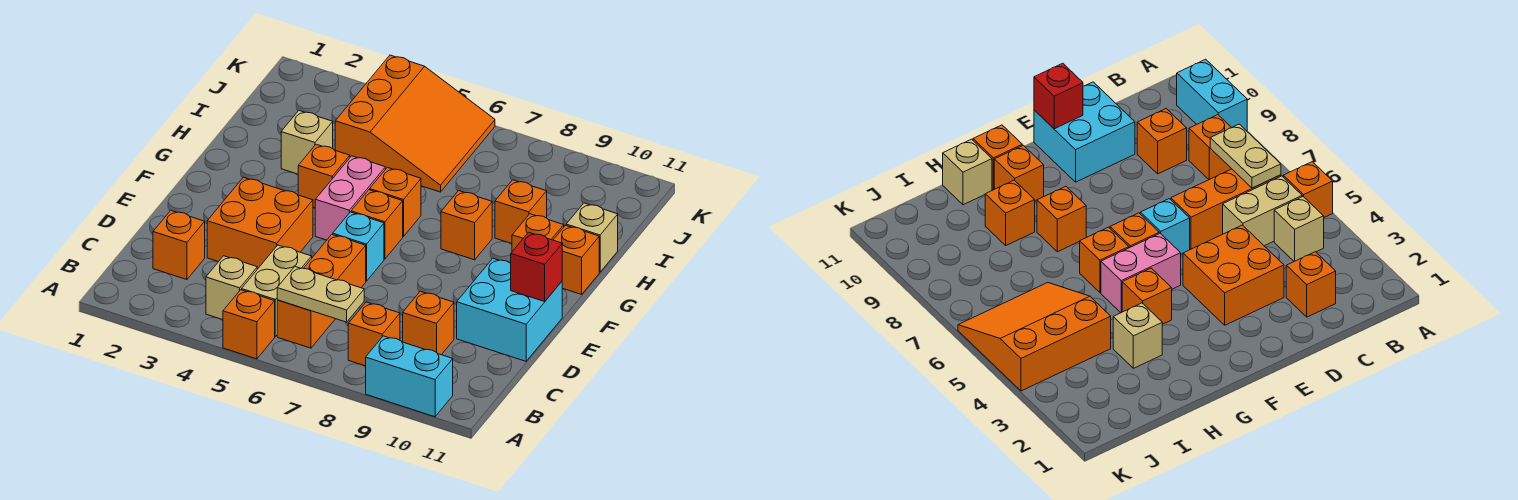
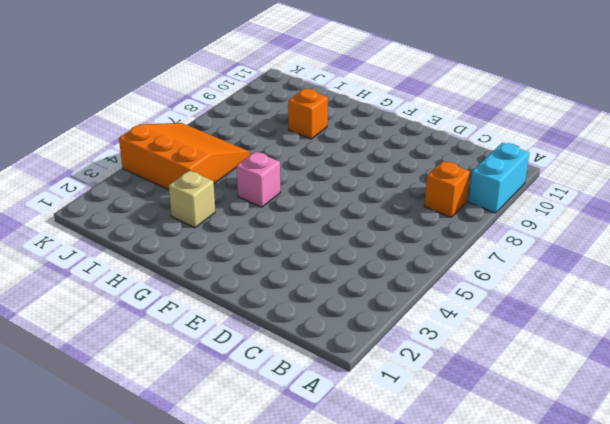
pink brick G5 level 1 -> pink brick F5:G5 level 1
none -> orange brick A5 level 1
none -> tan brick B4 level 1
none -> tan brick B5:C5 level 1

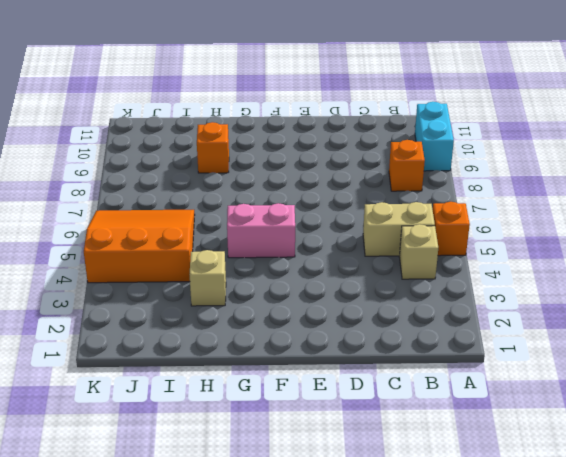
none -> orange brick B6:D6 level 1
none -> orange brick C2 level 1
none -> orange brick C9 level 1

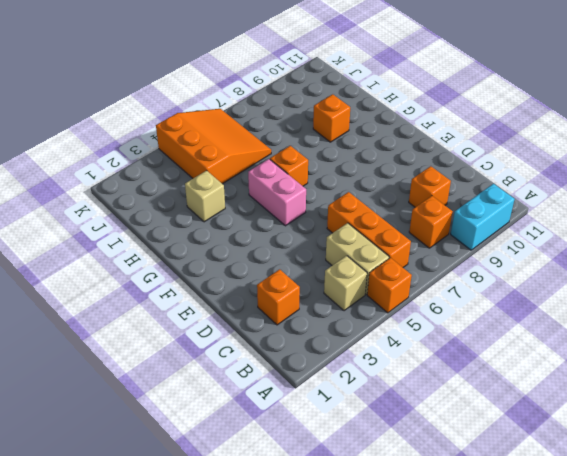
none -> orange brick D3:E4 level 1
none -> cyan brick D10:E11 level 1
none -> cyan brick E6 level 1

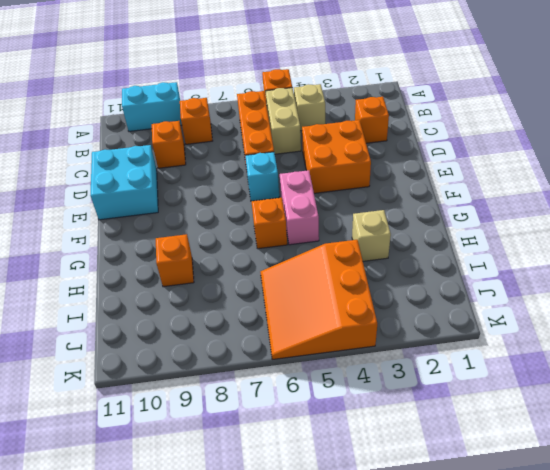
none -> orange brick F6 level 1
none -> orange brick G4 level 1
none -> orange brick G8 level 1

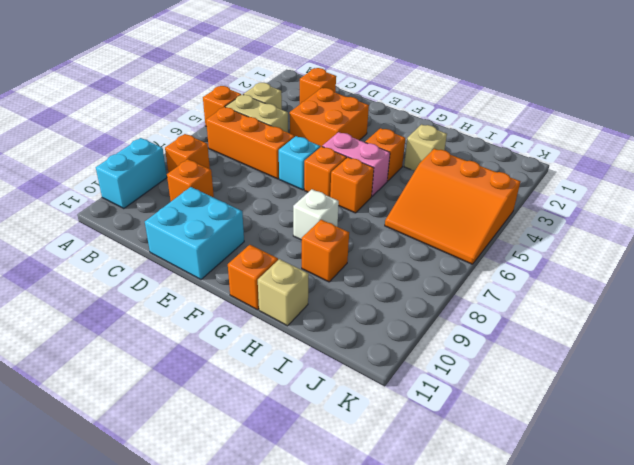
white brick G8 level 1 -> orange brick G8 level 1
none -> orange brick G10 level 1
none -> tan plate B6:B7 level 2
none -> red brick E11 level 2

